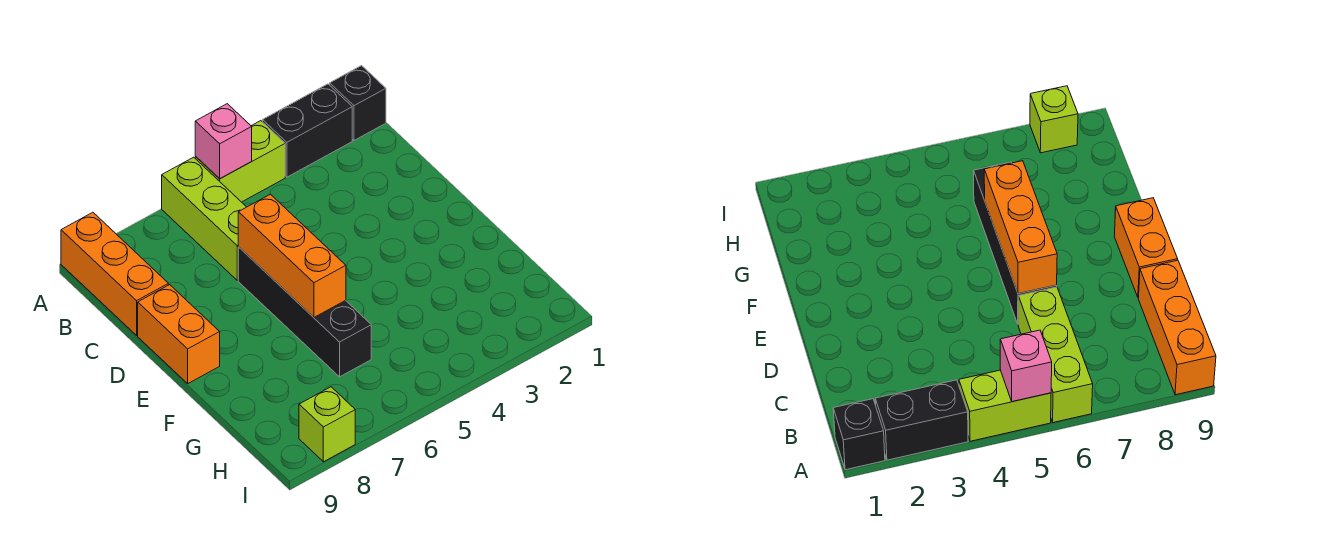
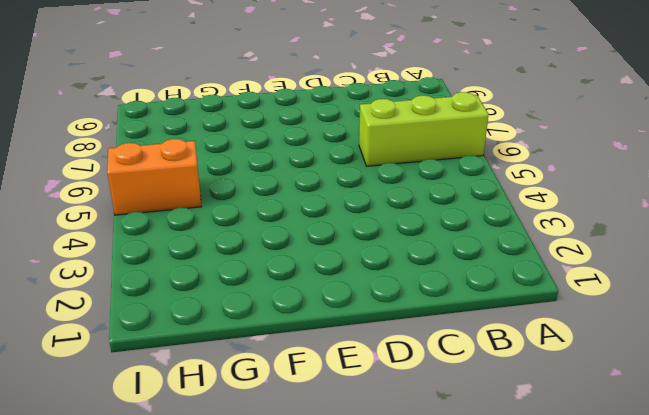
orange brick H5:I5 level 1 -> orange brick D9:E9 level 1
none -> black brick A1 level 1
none -> black brick A2:A3 level 1

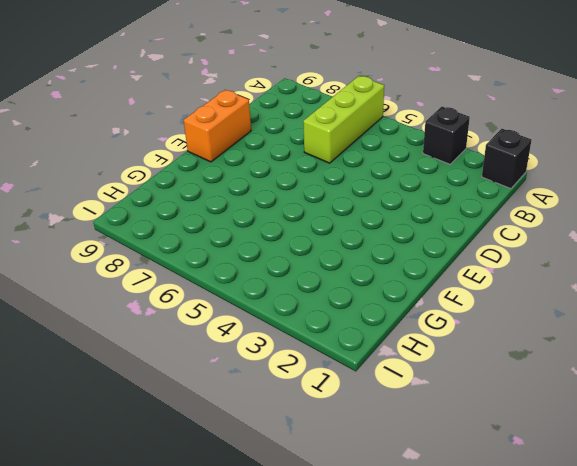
black brick A3 level 1 -> black brick A2:A3 level 1
none -> lime brick A4:A5 level 1
none -> orange brick A9:C9 level 1

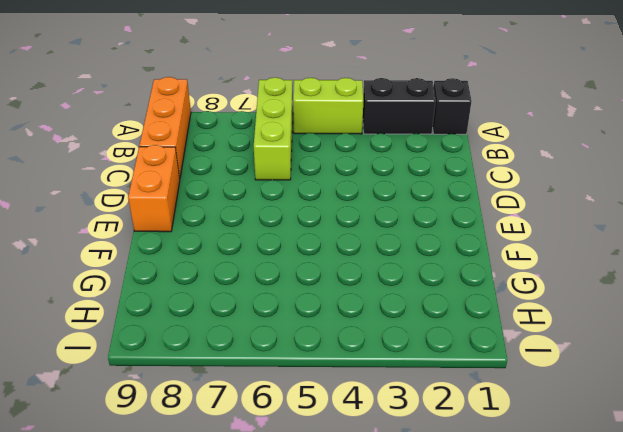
none -> black brick D6:G6 level 1
none -> lime brick I8 level 1

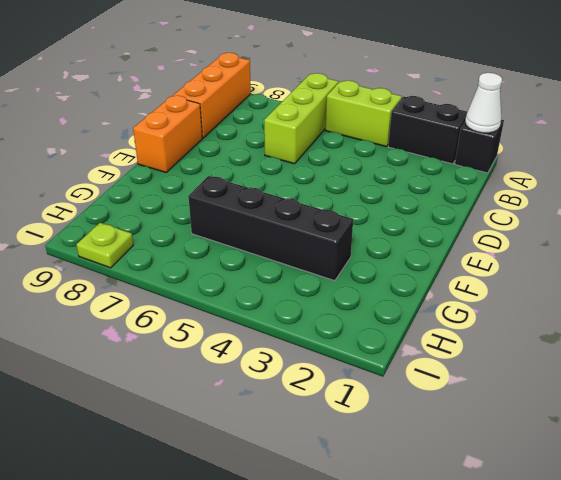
white cone A1 level 2 -> none
black brick G3:G6 level 1 -> black brick D6:G6 level 1
lime plate I8 level 1 -> lime brick I8 level 1
none -> pink brick A5 level 2
none -> orange brick D6:F6 level 2

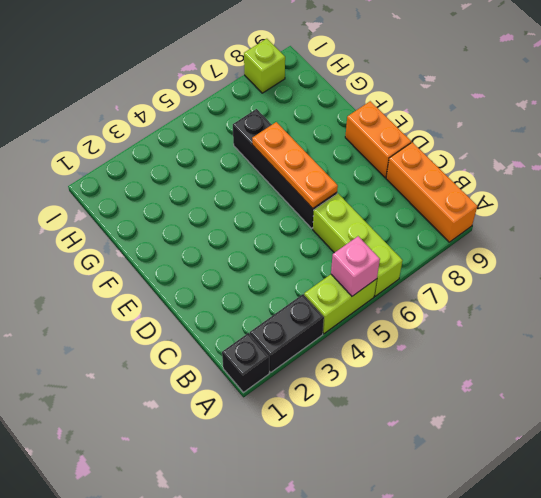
orange plate D6:F6 level 2 -> orange brick D6:F6 level 2

